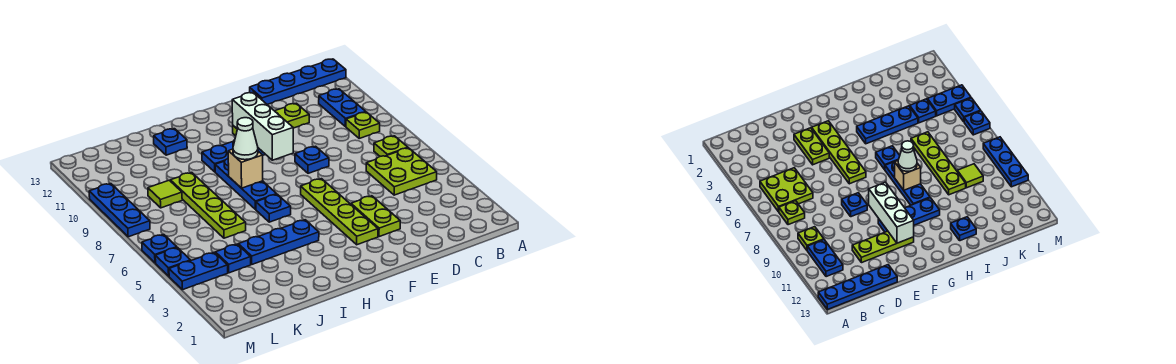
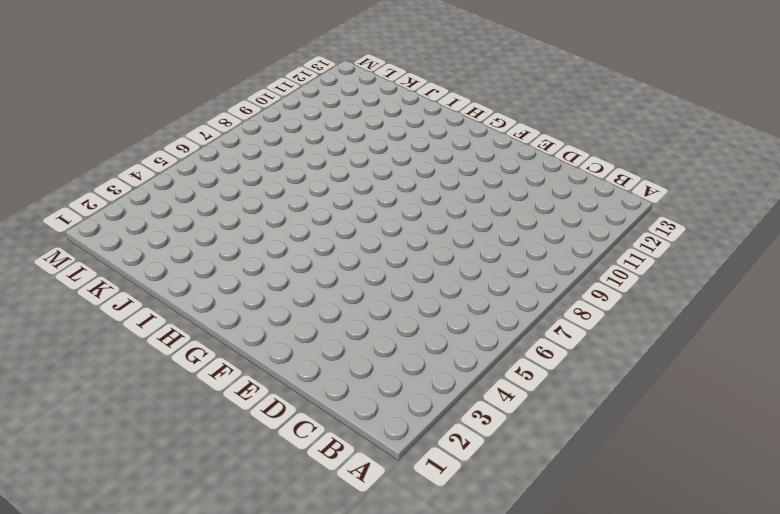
none -> blue plate A13:D13 level 1
none -> lime plate B5:C6 level 1
none -> lime plate B7 level 1

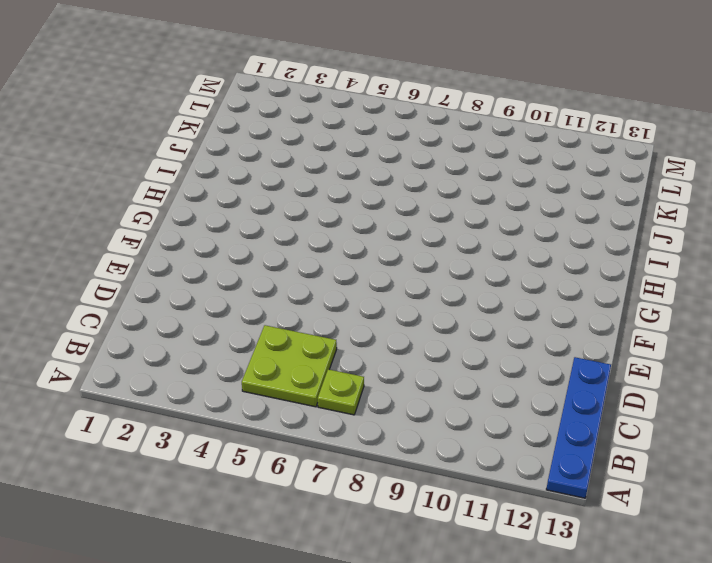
none -> lime plate B9 level 1
none -> blue plate B10:B11 level 1
none -> lime plate D11:F11 level 1

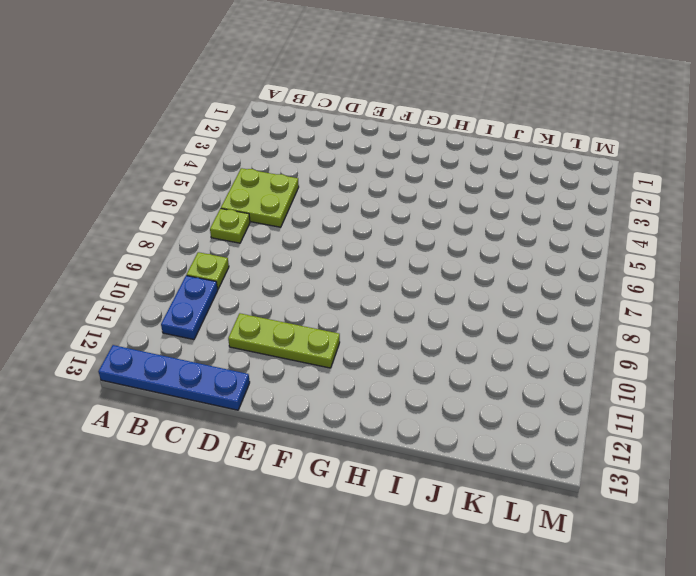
none -> lime plate E3:E4 level 1
none -> blue plate E8 level 1
none -> lime plate F3:F6 level 1

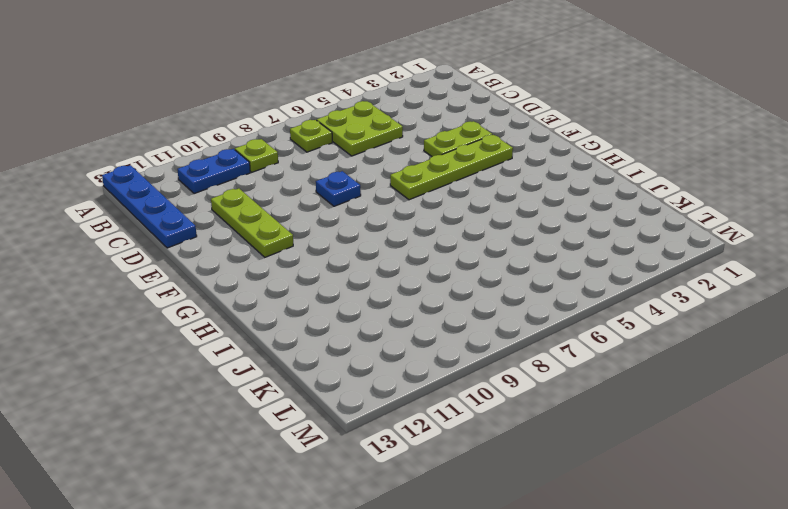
none -> blue plate F10:H10 level 1
none -> blue plate H4:J4 level 1
none -> blue plate H6 level 1

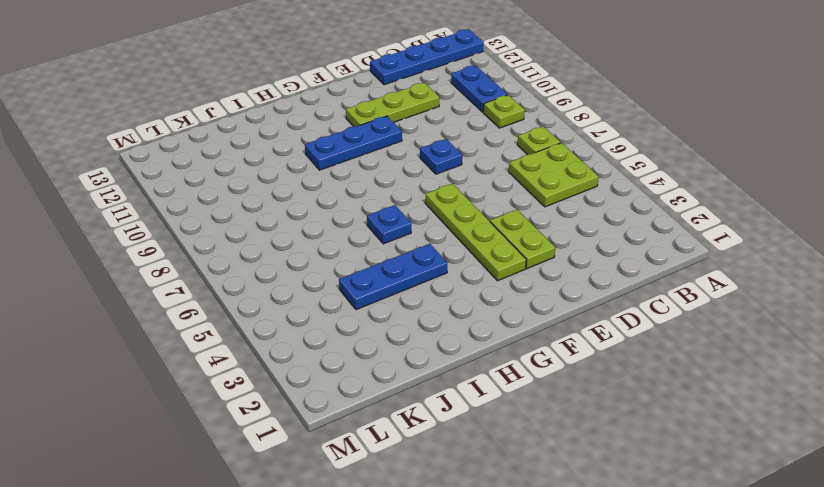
none -> blue plate H7:H9 level 1
none -> blue plate I12 level 1
none -> lime plate J6:J9 level 1

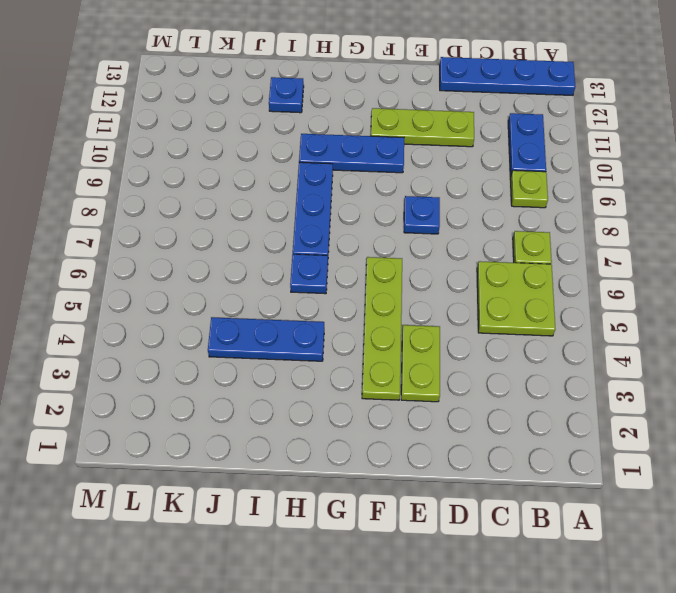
none -> lime plate J6:J9 level 1
none -> blue plate K4 level 1
none -> lime tile K9 level 1

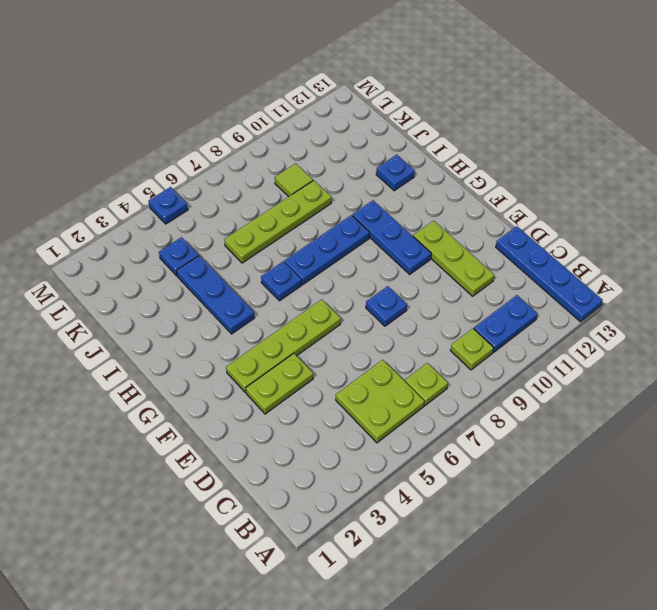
none -> blue plate L4:M4 level 1
none -> blue plate M6 level 1
none -> blue plate M8:M10 level 1

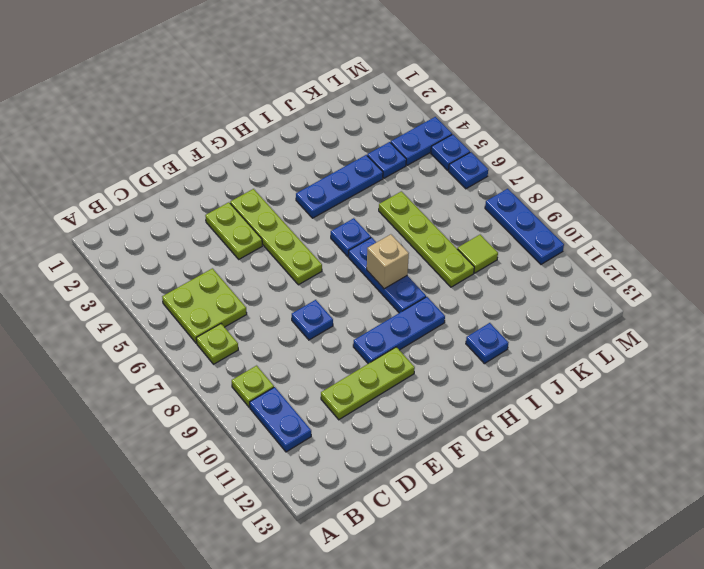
none -> blue plate A13:D13 level 1
none -> white brick F9:F11 level 2
none -> white cone H8 level 3

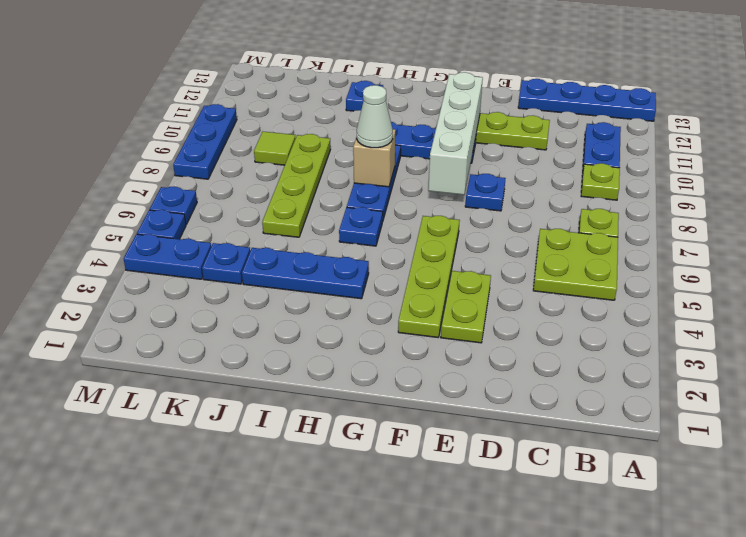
white brick F8:F11 level 2 -> white brick F9:F11 level 2

